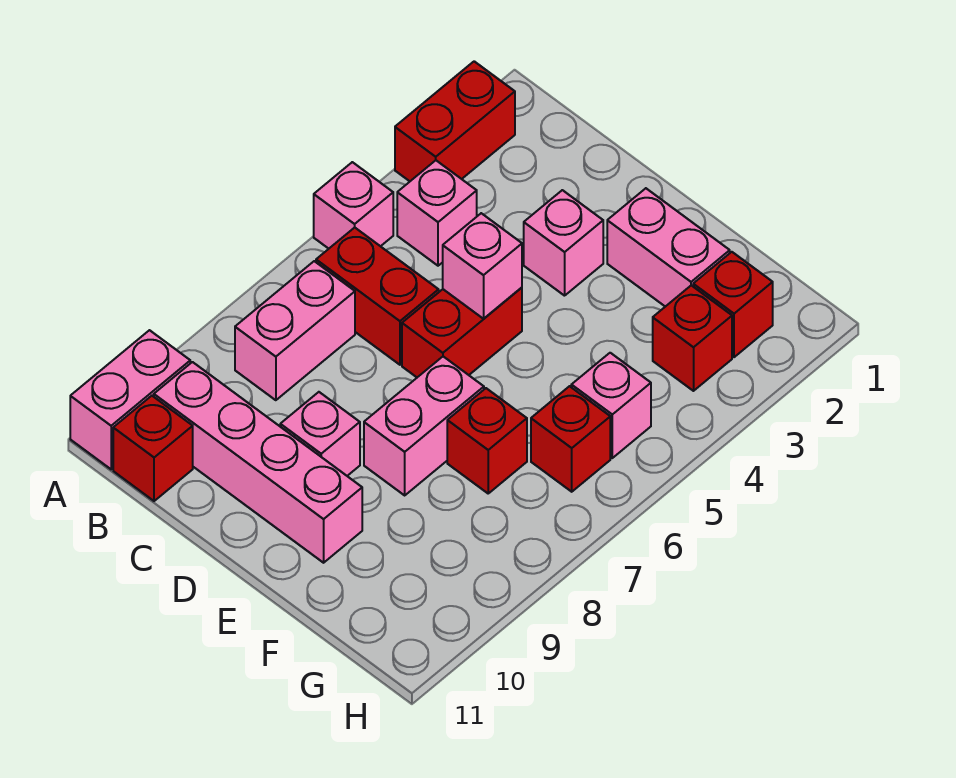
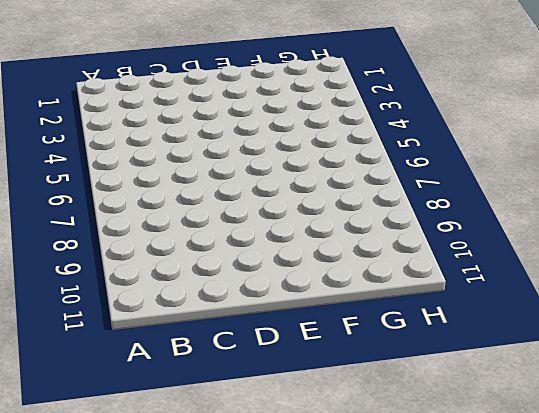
none -> red brick A2:A3 level 1
none -> pink brick A5 level 1
none -> pink brick A10:A11 level 1

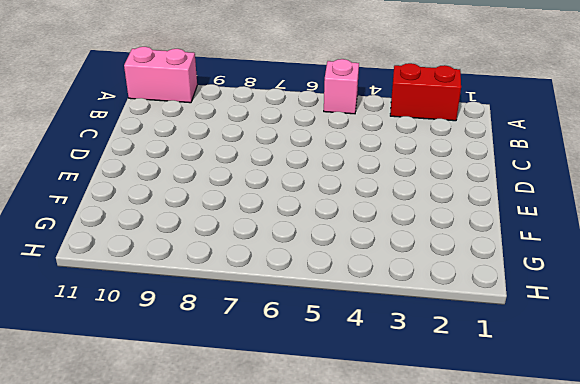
none -> pink brick B4 level 1
none -> red brick B6:C6 level 1
none -> pink brick B7:B8 level 1

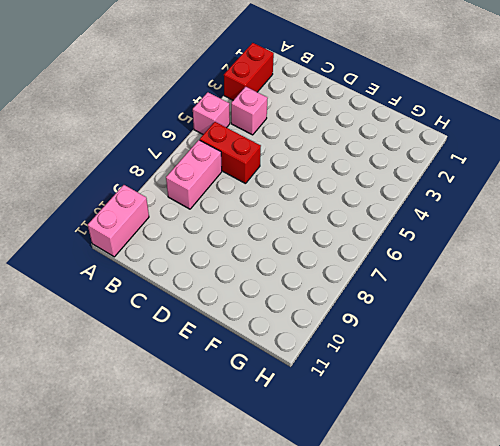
none -> pink brick B10:E10 level 1
none -> red brick B11 level 1
none -> pink brick D3 level 1

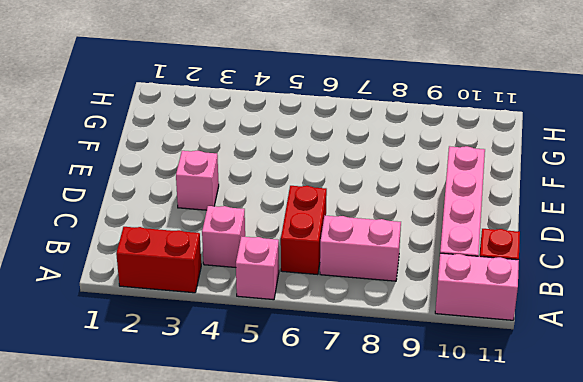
none -> red brick D5:D6 level 1
none -> pink brick D9 level 1
none -> pink brick E2:F2 level 1

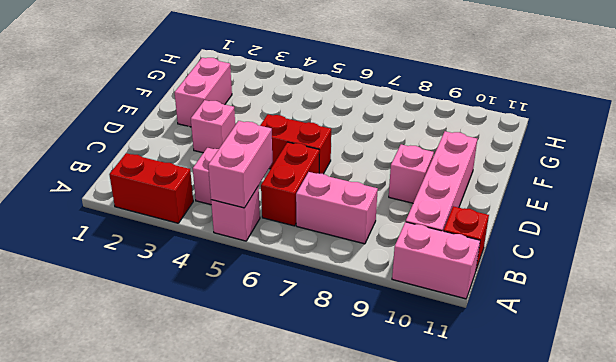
pink brick A5:B5 level 2 -> pink brick E7:E8 level 1
none -> red brick F7 level 1
none -> red brick G2 level 1
none -> red brick G3 level 1

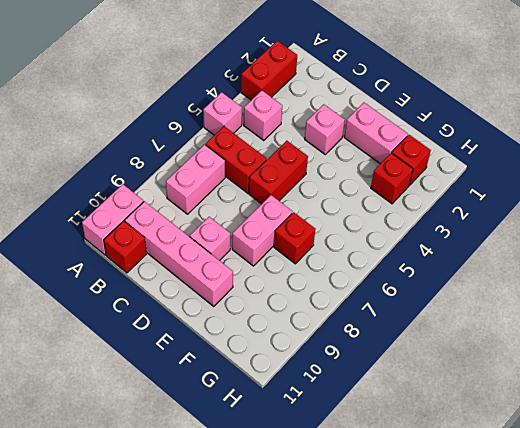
none -> pink brick G5 level 1
none -> red brick G6 level 1
none -> pink brick D5 level 2

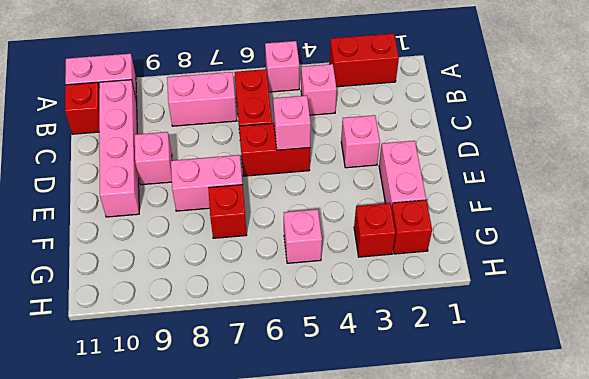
none -> red brick G6 level 1

